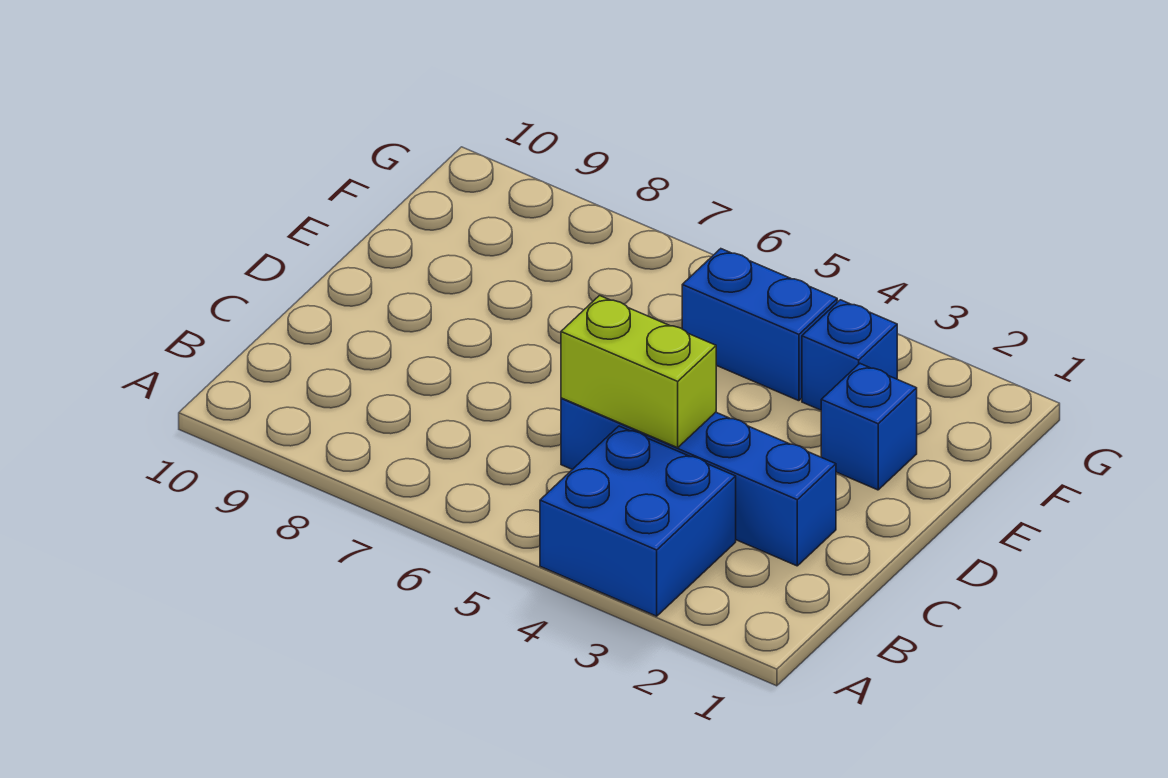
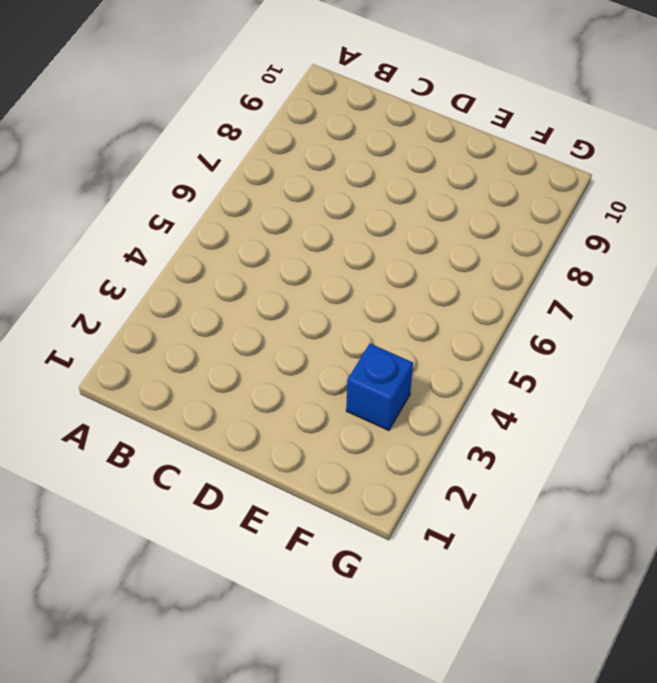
none -> blue brick A3:B4 level 1
none -> blue brick C2:C5 level 1

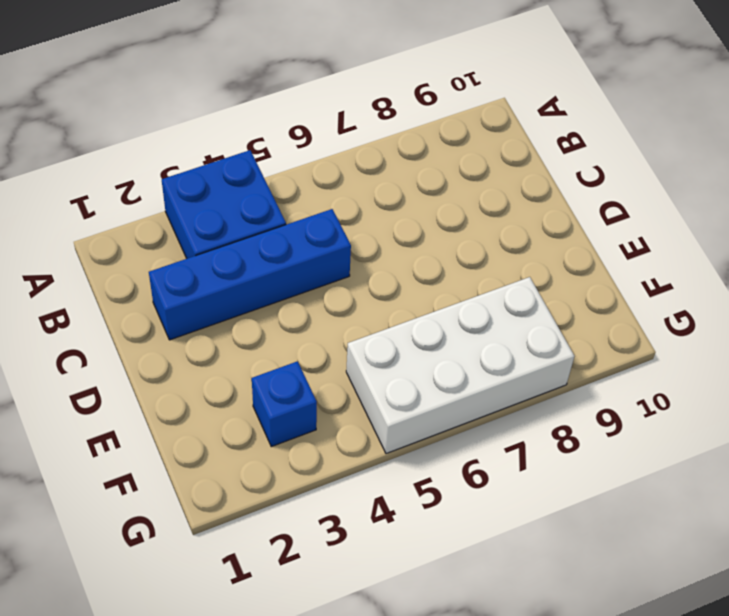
white brick F5:G8 level 1 -> blue brick F4:F5 level 1
none -> blue brick E2 level 1
none -> lime brick C4:C5 level 2

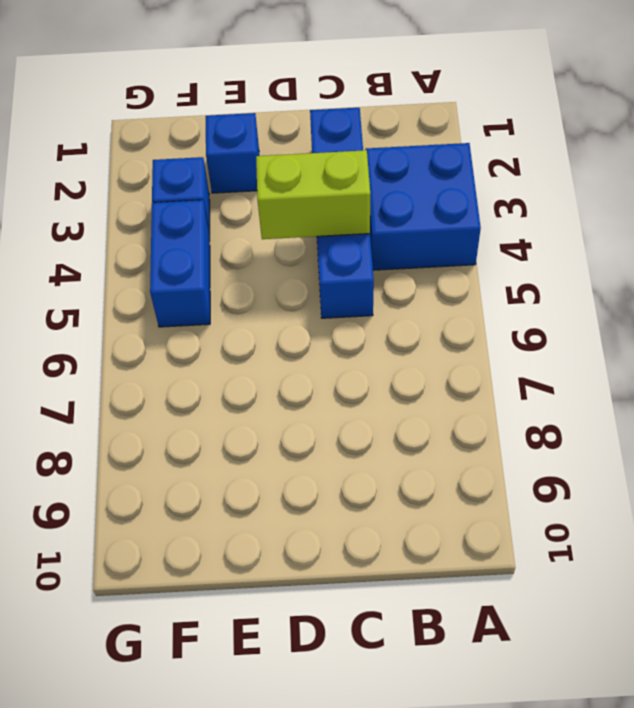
lime brick C4:D4 level 2 -> lime brick C4:C5 level 2

